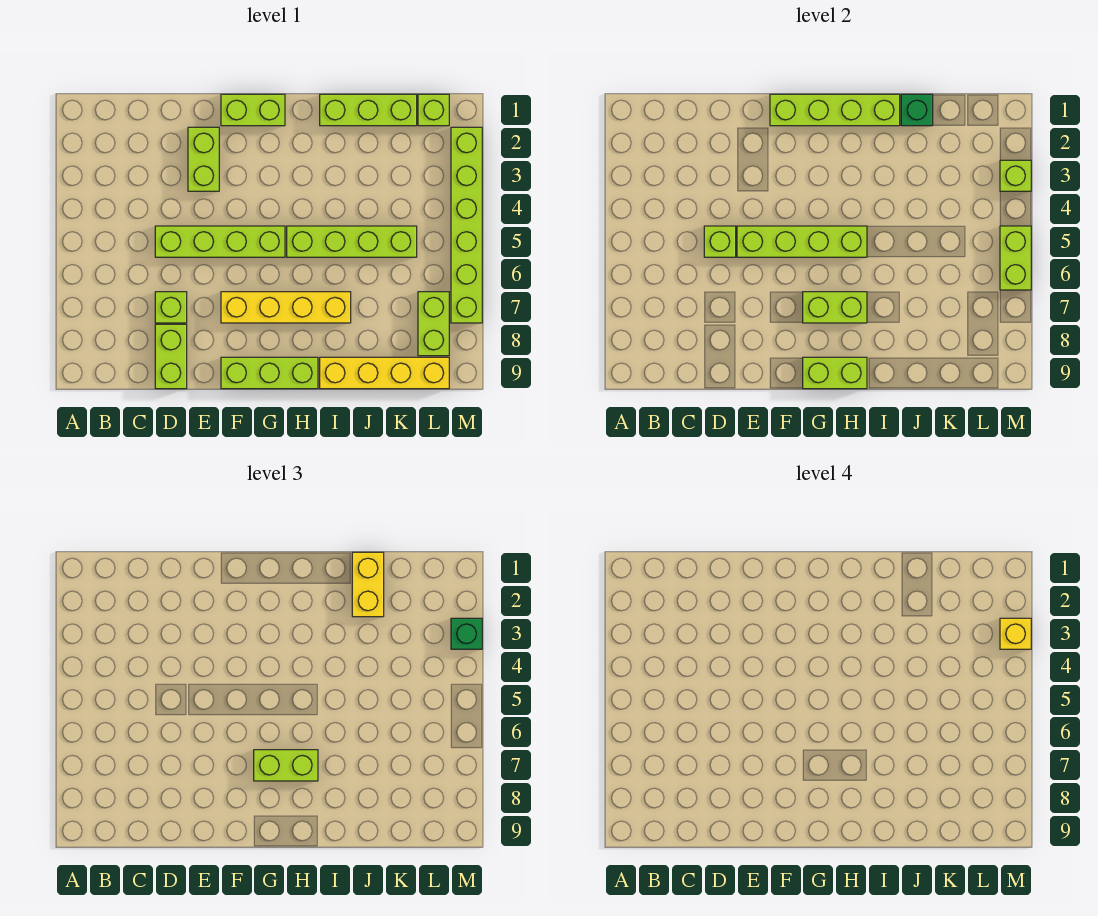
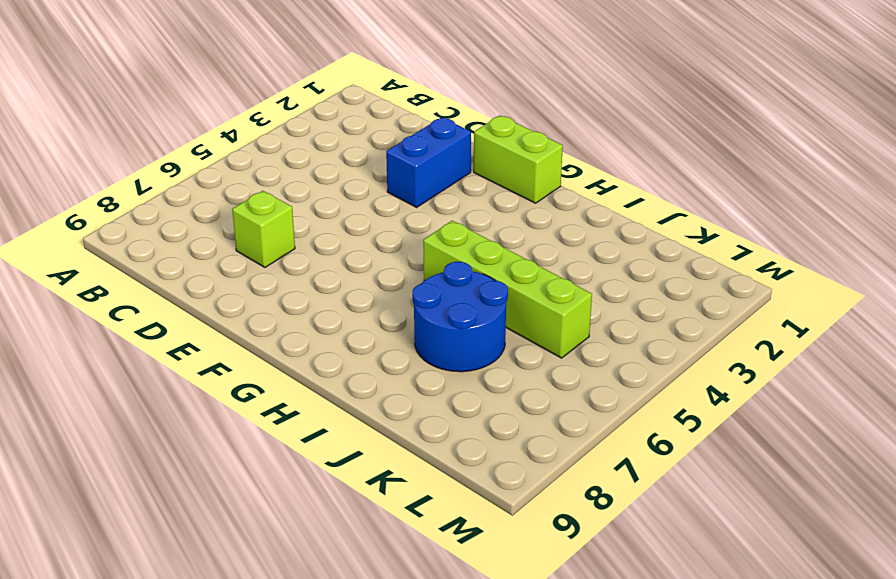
blue brick E2:E3 level 1 -> lime brick E2:E3 level 1
blue round brick I6:J7 level 1 -> yellow brick F7:I7 level 1
none -> lime brick D5:G5 level 1
none -> lime brick D8:D9 level 1
none -> lime brick F9:H9 level 1

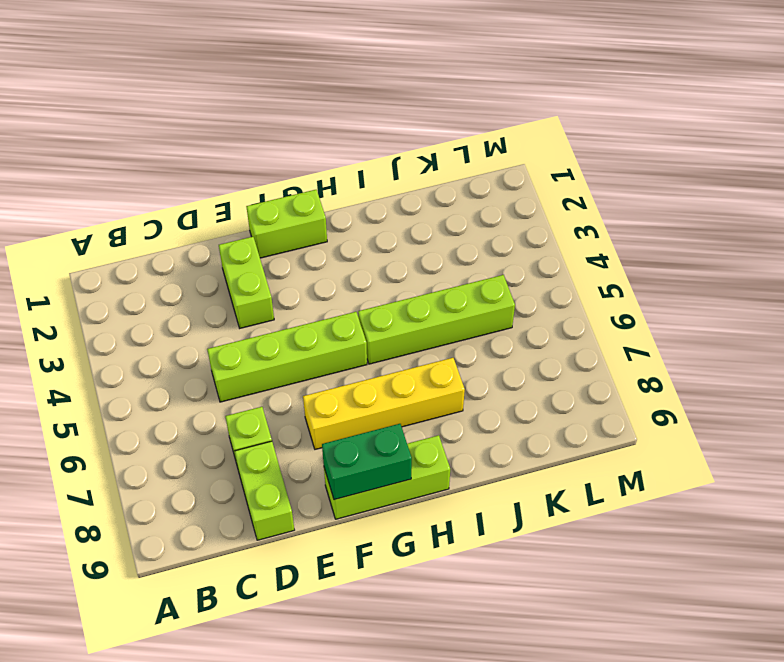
green brick F9:G9 level 2 -> lime brick G9:H9 level 2
none -> lime brick I1:K1 level 1
none -> yellow brick I9:L9 level 1
none -> lime brick L1 level 1

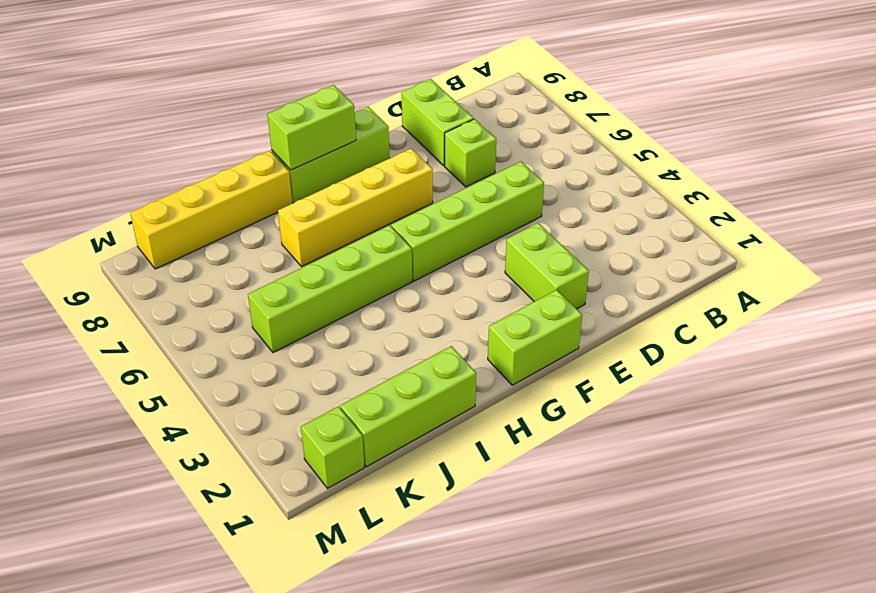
none -> lime brick L7:L8 level 1
none -> lime brick M2:M7 level 1
none -> lime brick D5 level 2

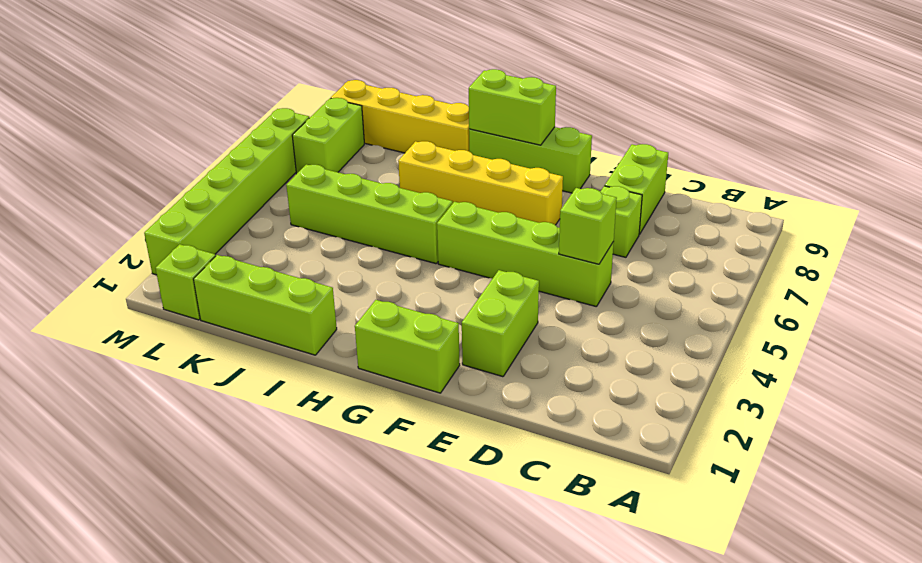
none -> lime brick E5:H5 level 2
none -> lime brick F1:I1 level 2
none -> lime brick G7:H7 level 2

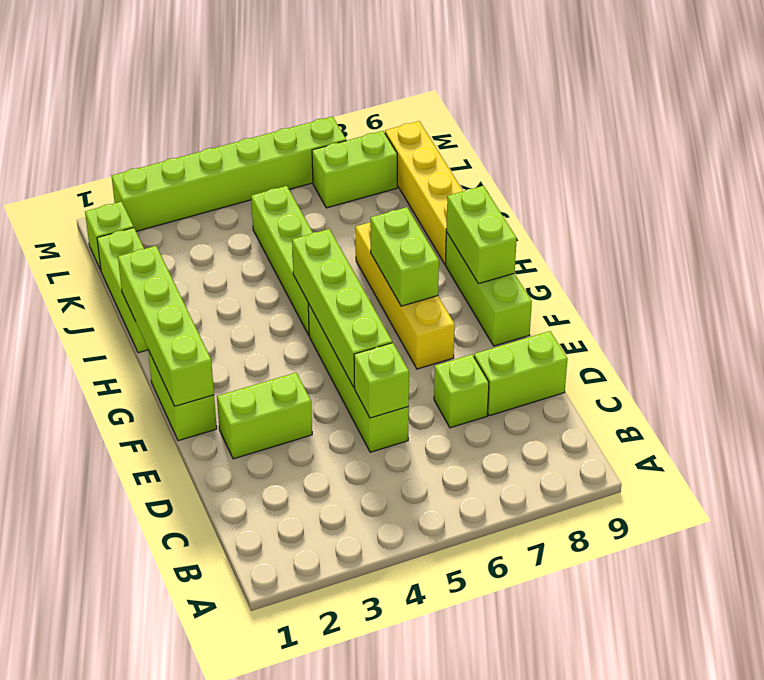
none -> green brick J1 level 2
none -> lime brick M3 level 2
none -> lime brick M5:M6 level 2

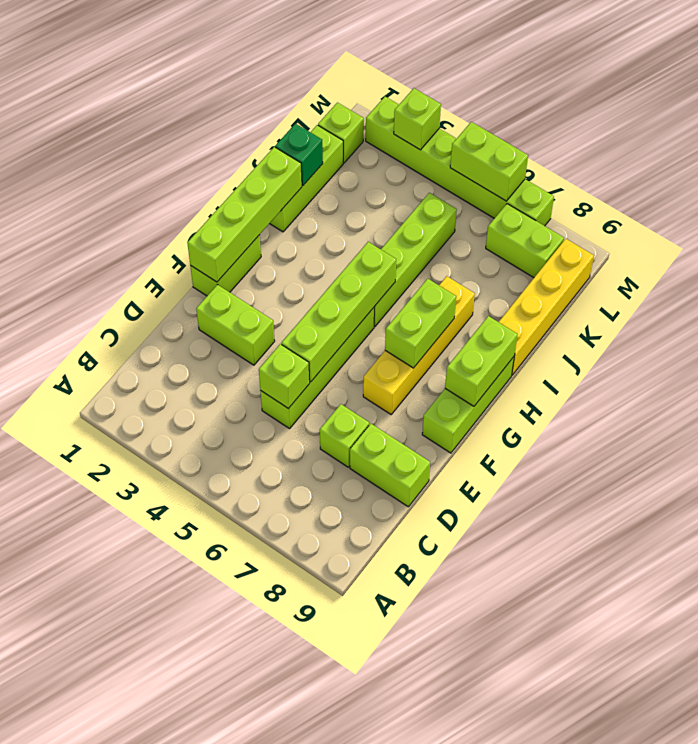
none -> lime brick G7:H7 level 3
none -> yellow brick J1:J2 level 3
none -> green brick M3 level 3

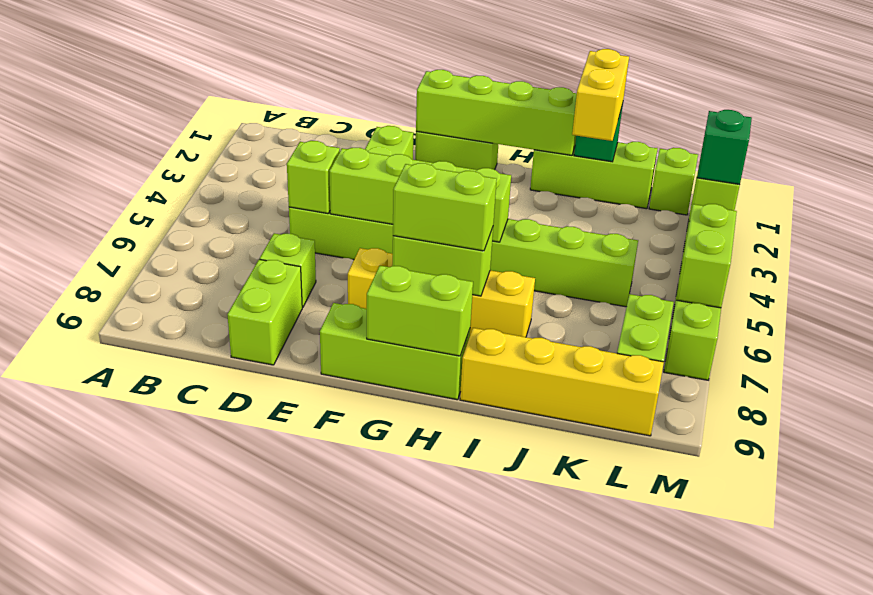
none -> yellow brick M3 level 4

